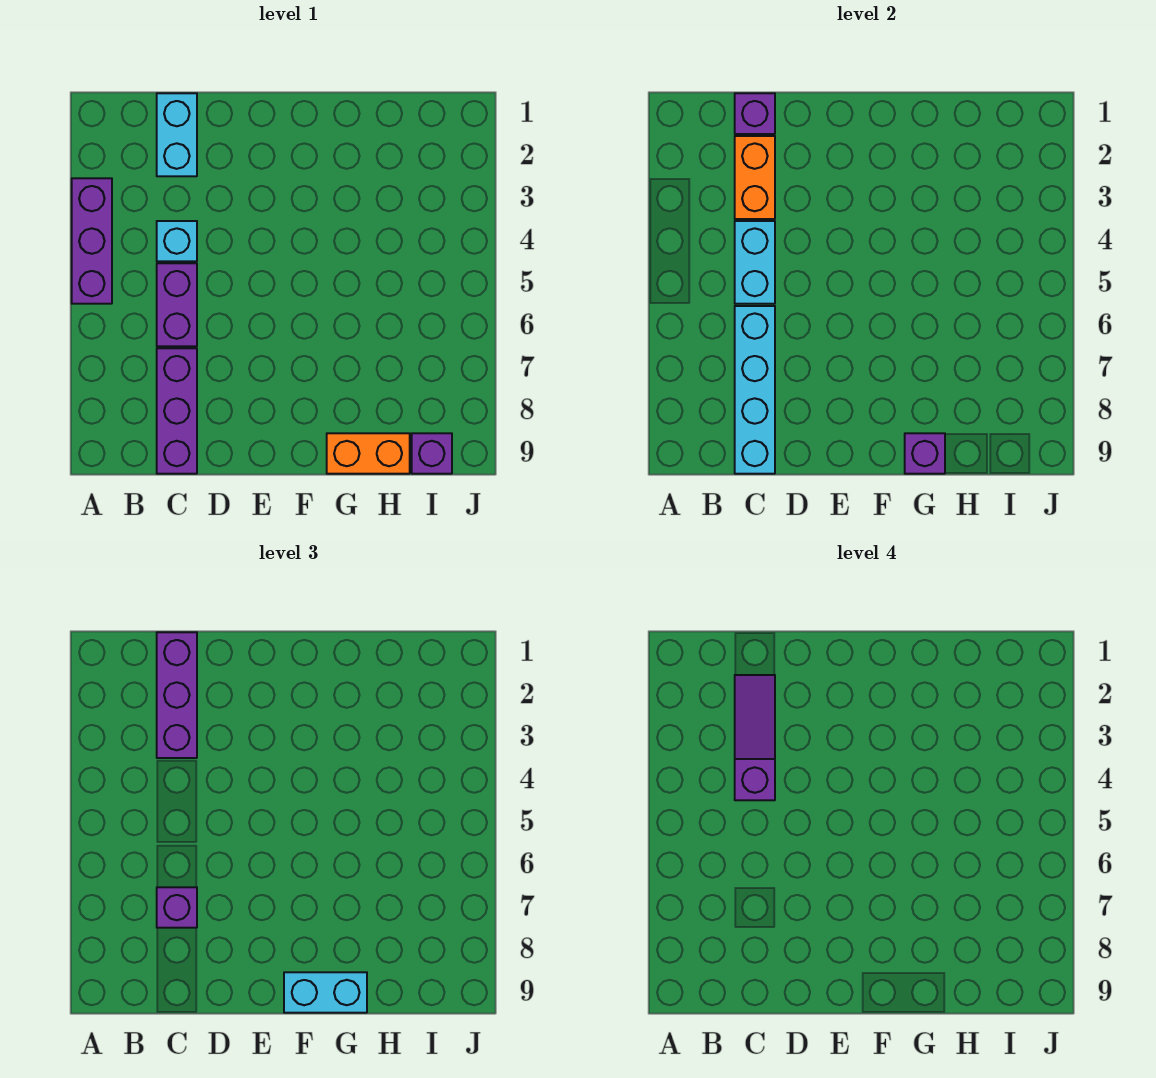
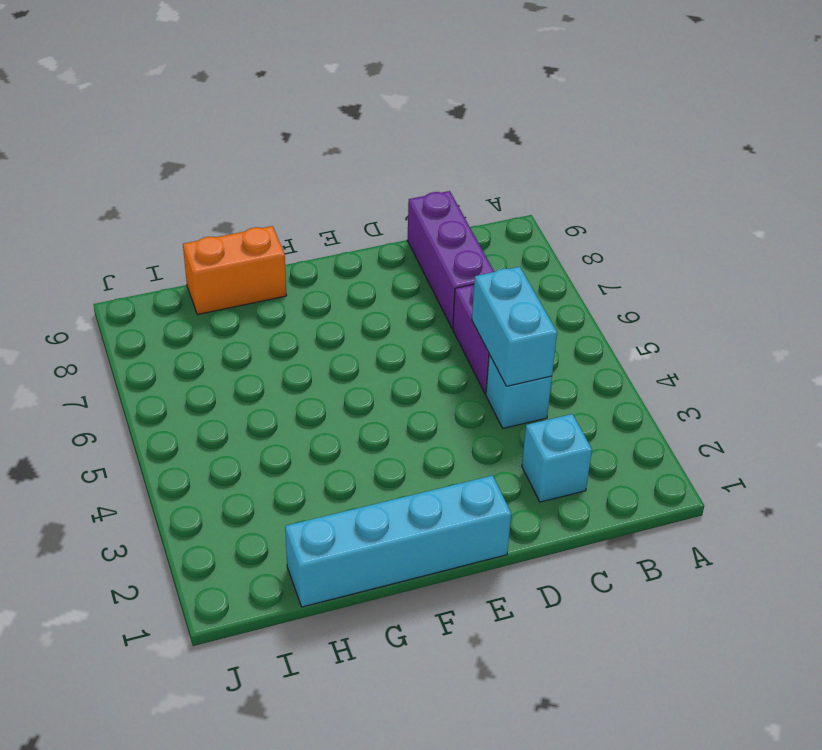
cyan brick C2 level 1 -> cyan brick C1:C2 level 1
cyan brick E1:H1 level 1 -> cyan brick C6:C9 level 2
none -> purple brick A3:A5 level 1
none -> purple brick I9 level 1
none -> purple brick C1 level 2

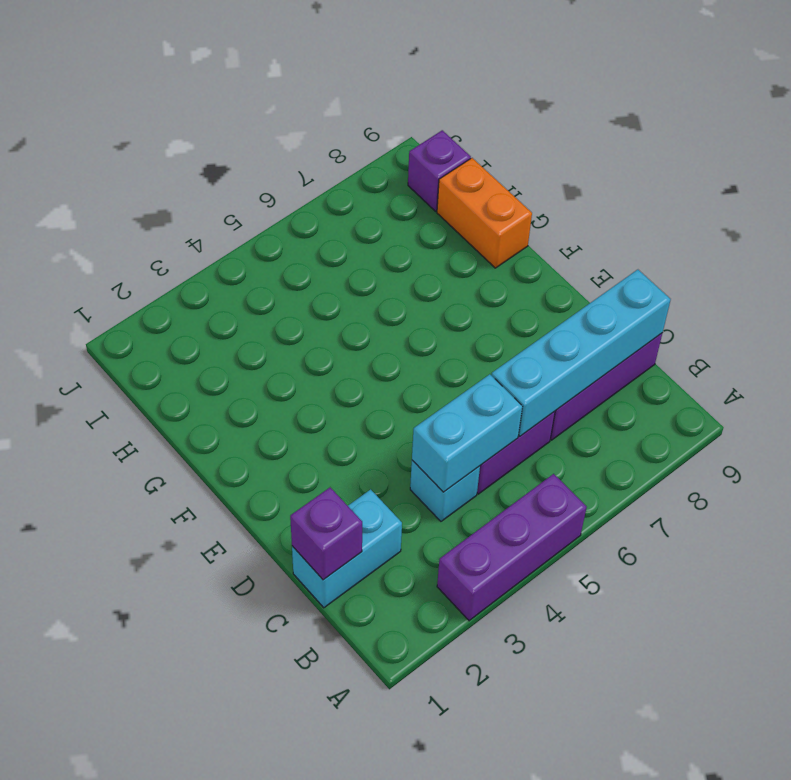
none -> orange brick C2:C3 level 2
none -> purple brick G9 level 2
none -> purple brick C1:C3 level 3

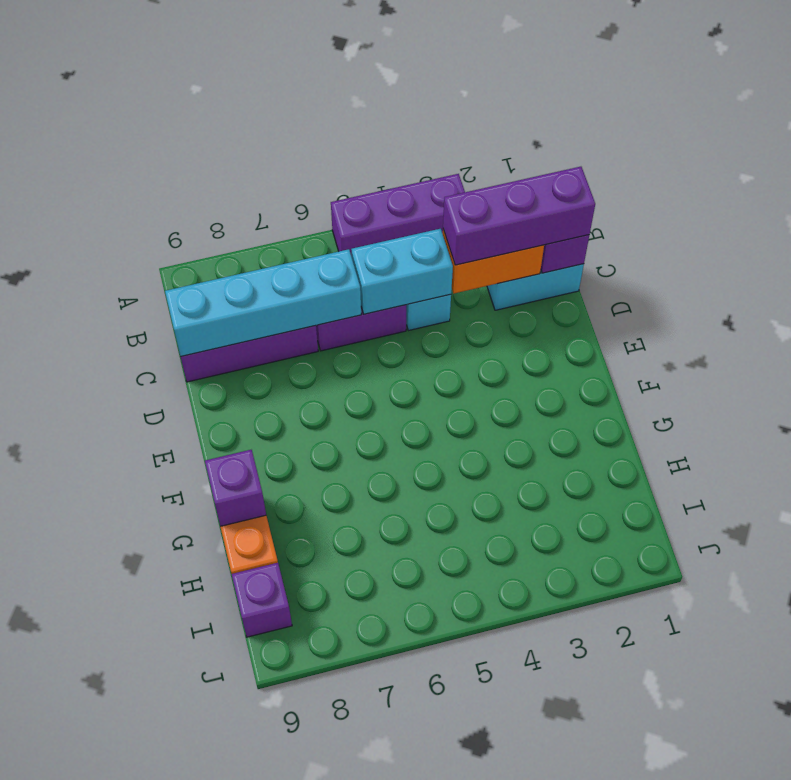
none -> purple brick C7 level 3
none -> cyan brick F9:G9 level 3
none -> purple slope C2:C4 level 4 top 4

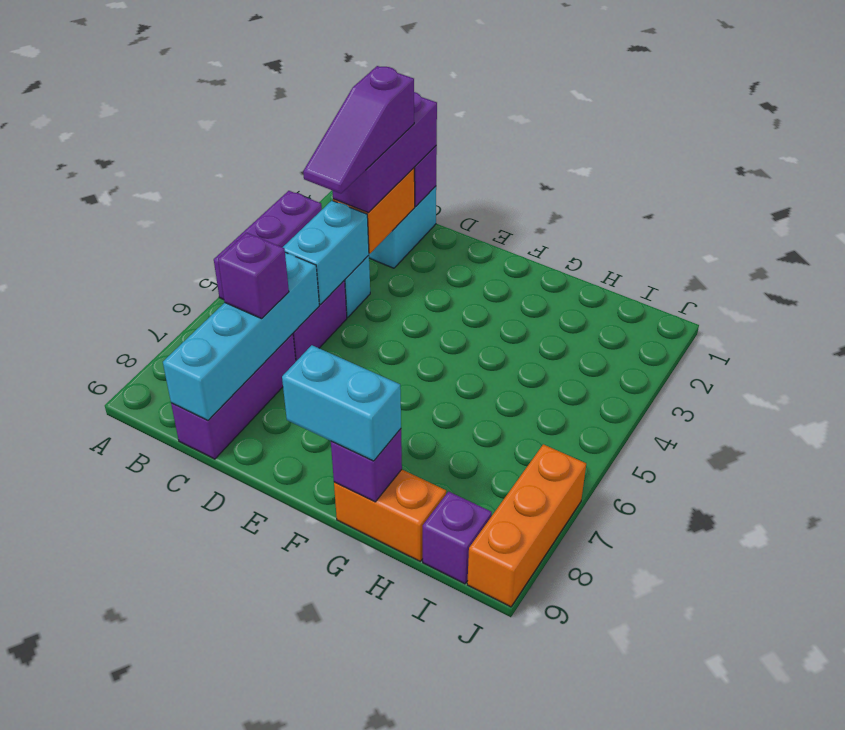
purple slope C2:C4 level 4 top 2 -> purple slope C2:C4 level 4 top 4
orange brick J7:J9 level 1 -> none

